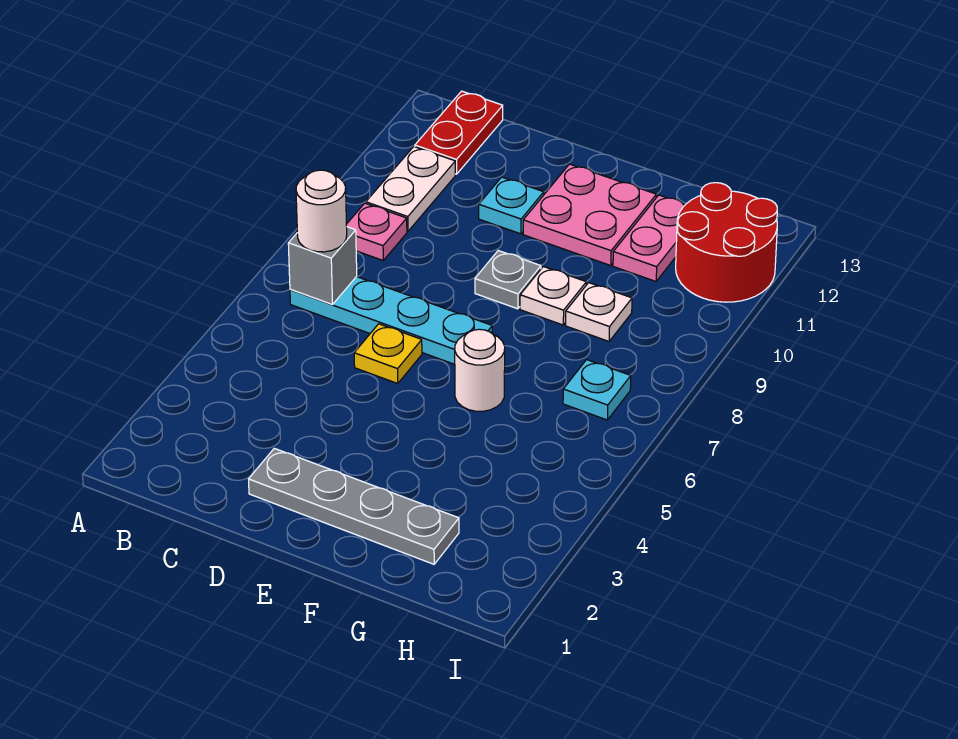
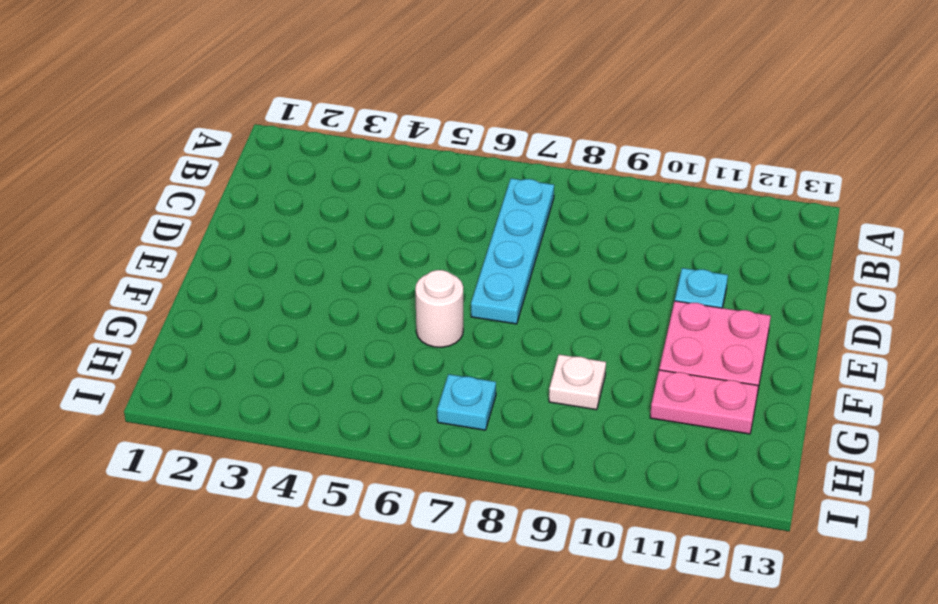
none -> pink plate B9 level 1
none -> white plate B10:B11 level 1
none -> red plate B12:B13 level 1

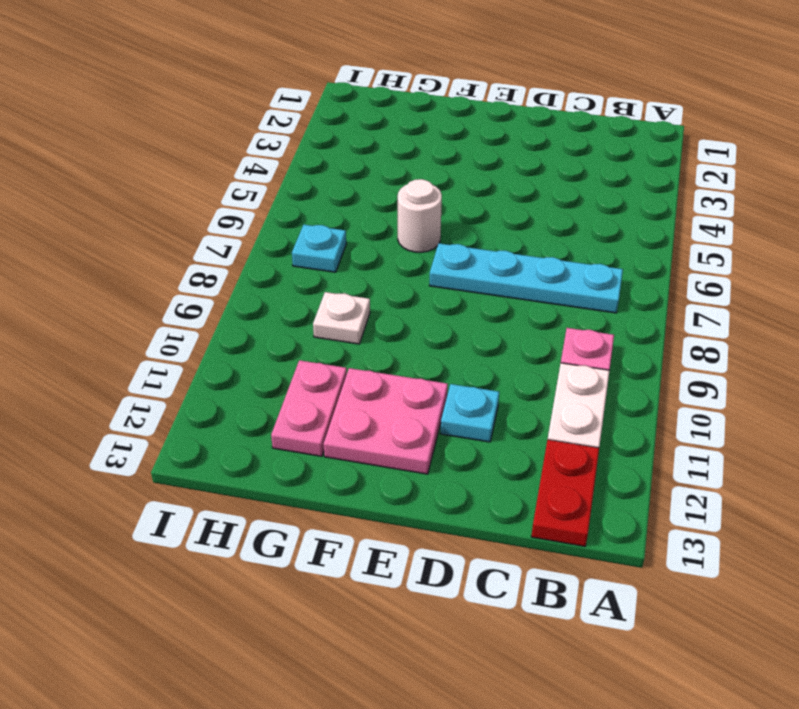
none -> grey plate D2:G2 level 1
none -> yellow plate D6 level 1
none -> grey plate E9 level 1

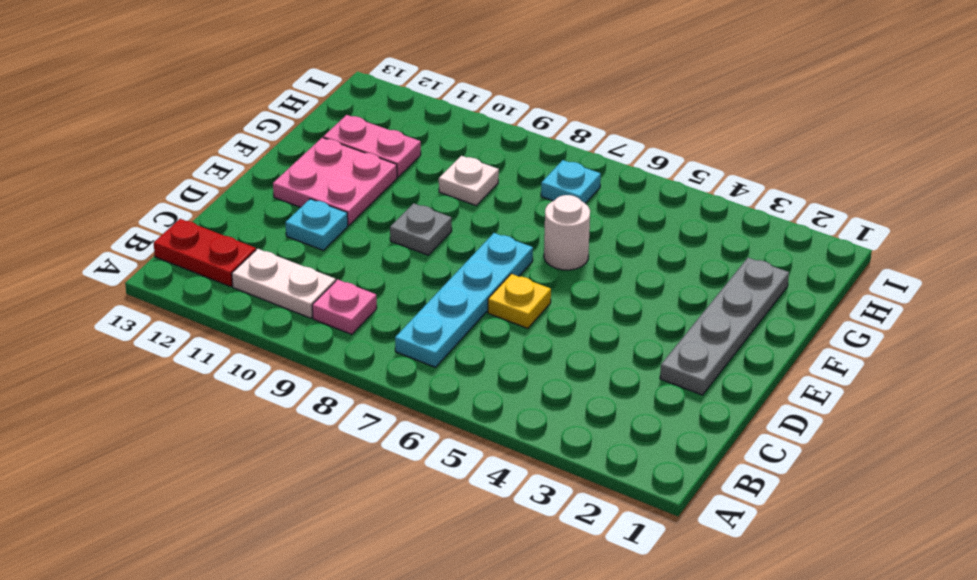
none -> white plate F9 level 1
none -> red round brick H11:I12 level 1
none -> grey brick B7 level 2

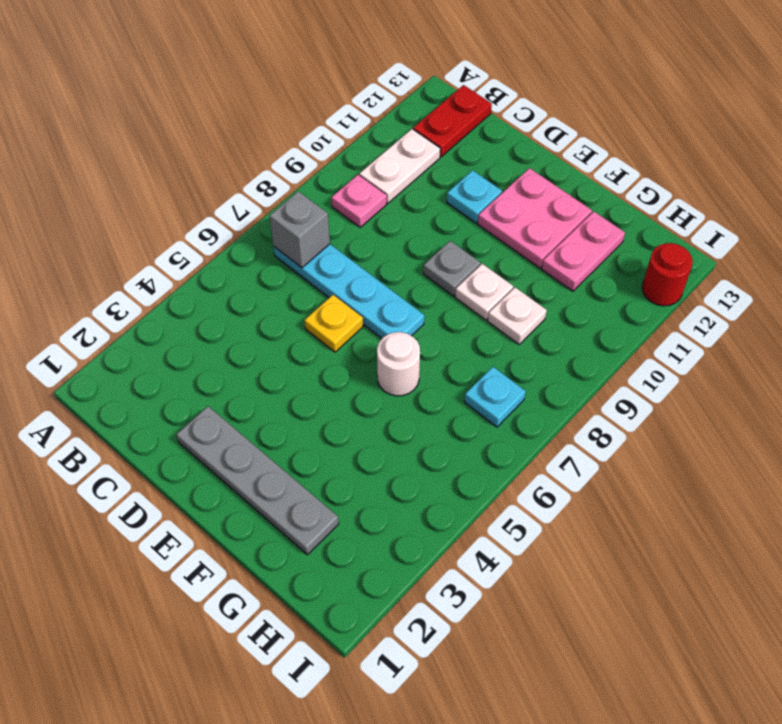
red round brick I12 level 1 -> red round brick H11:I12 level 1
none -> white round brick B7 level 3

